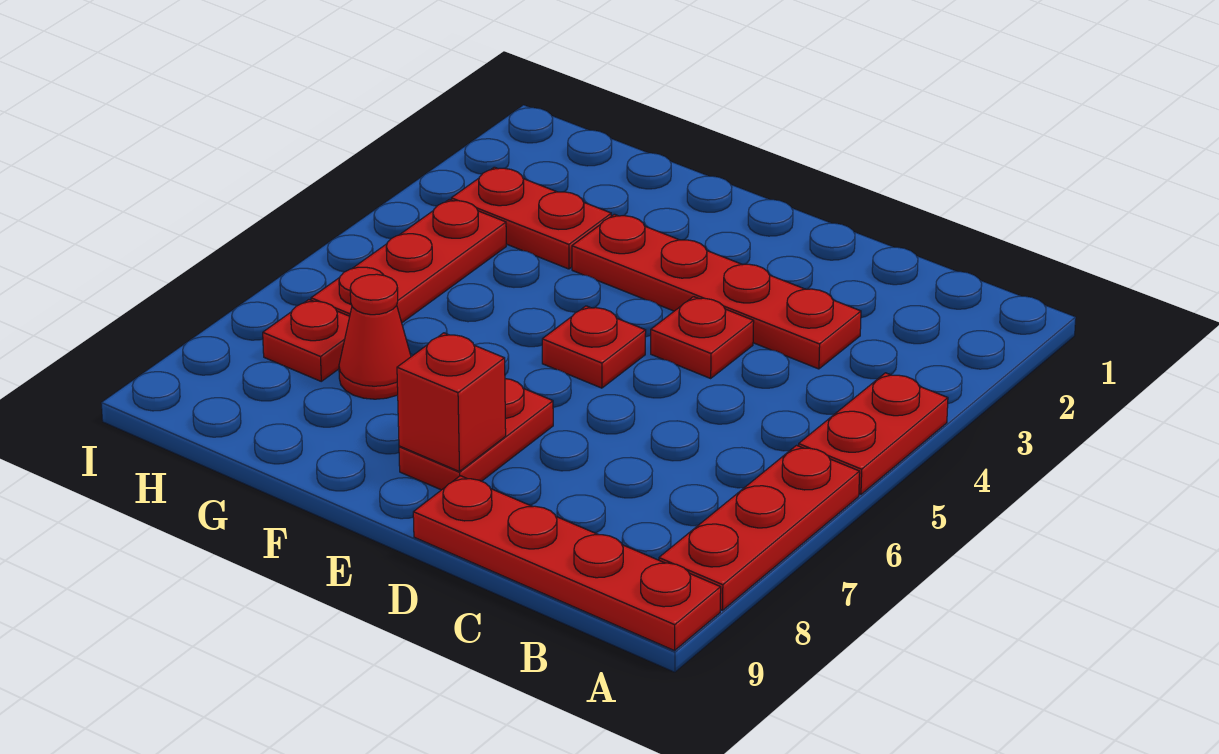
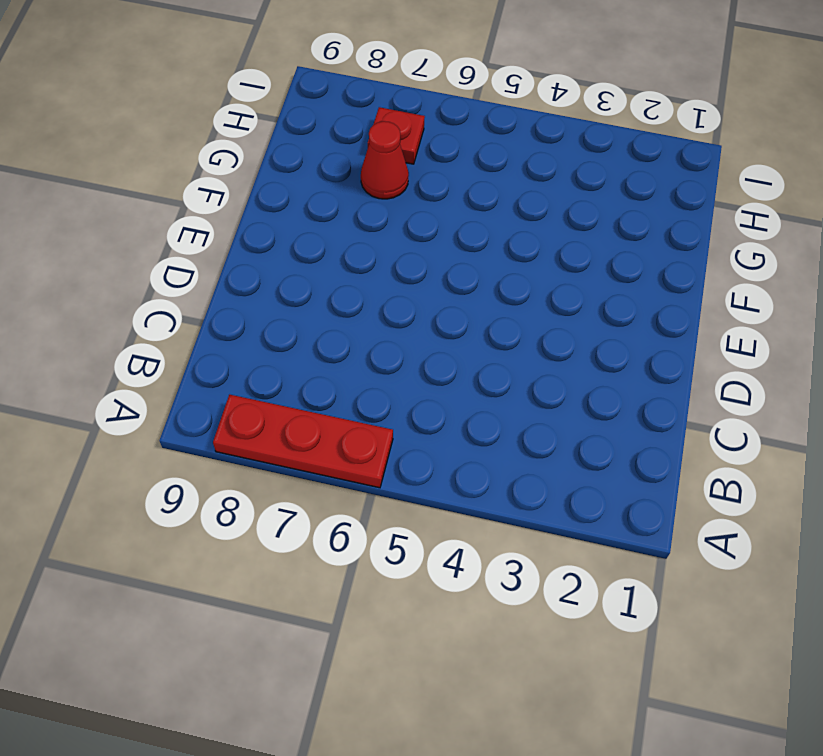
none -> red plate A4:A5 level 1
none -> red plate A9:D9 level 1
none -> red plate C3:F3 level 1

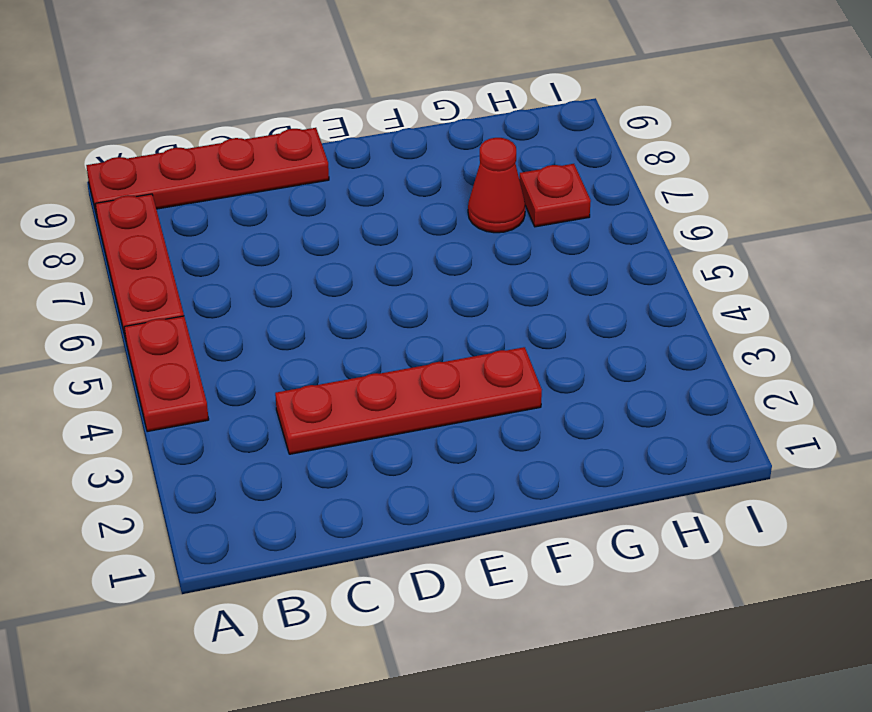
none -> red plate D4 level 1
none -> red plate E5 level 1
none -> red plate E7:E8 level 1

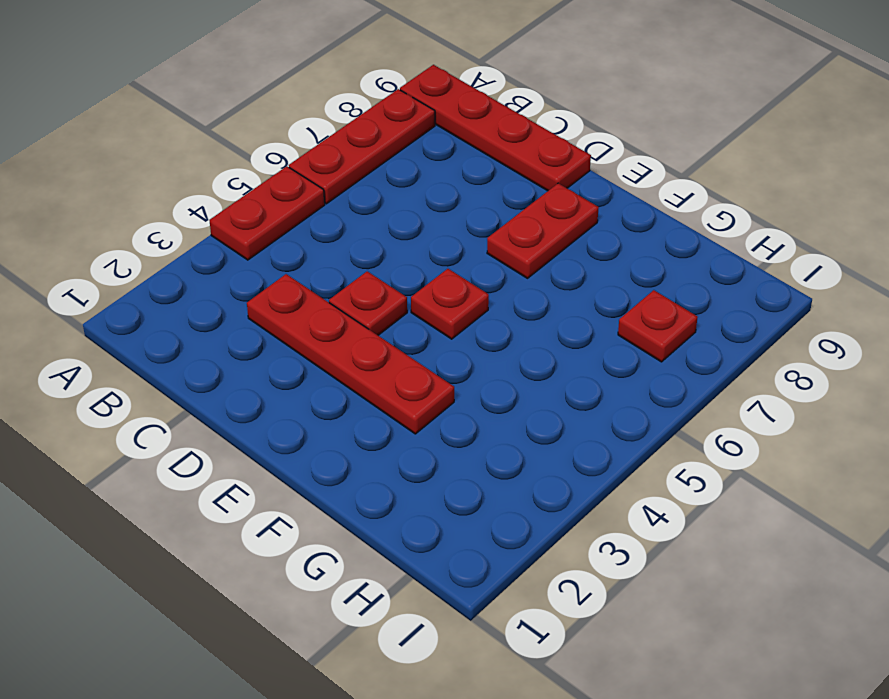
none -> red plate G3:H3 level 1
none -> red cone G7 level 1
none -> red plate H4:H6 level 1

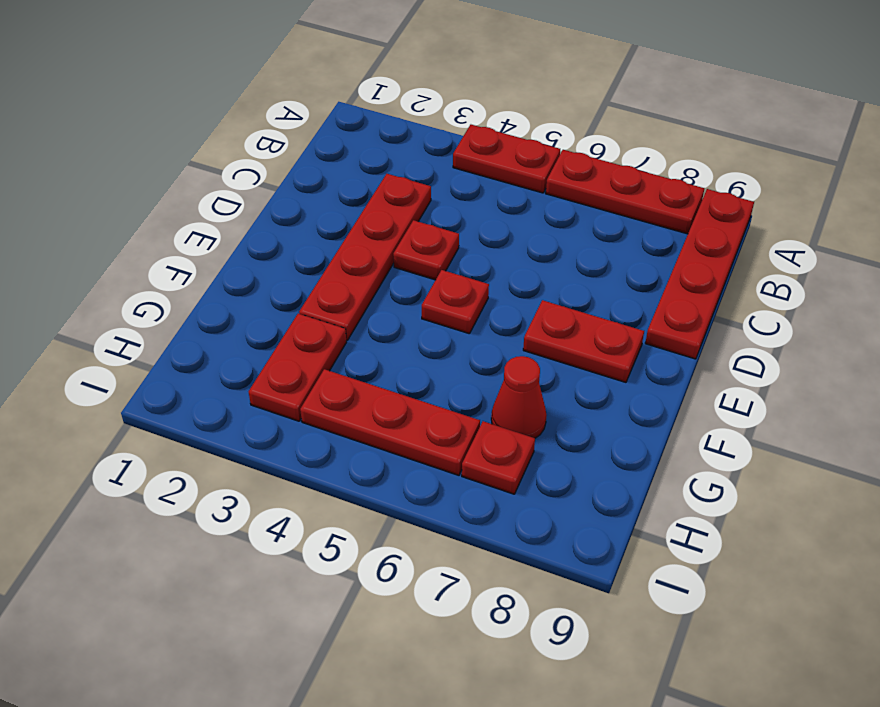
none -> red brick E8 level 2

